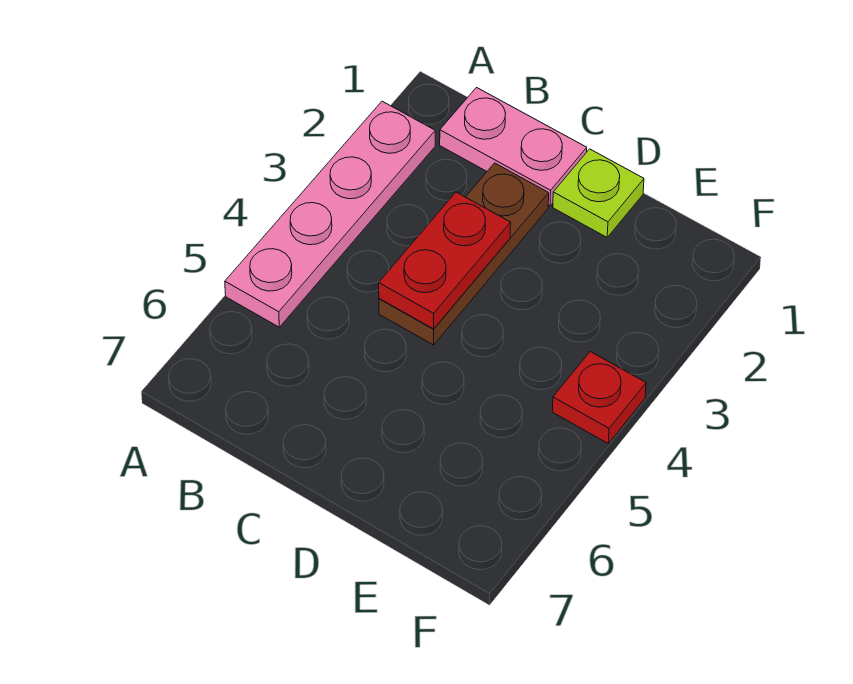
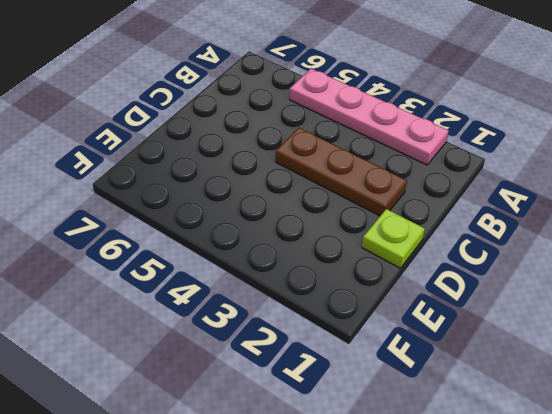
none -> pink plate B1:C1 level 1
none -> red plate F4 level 1

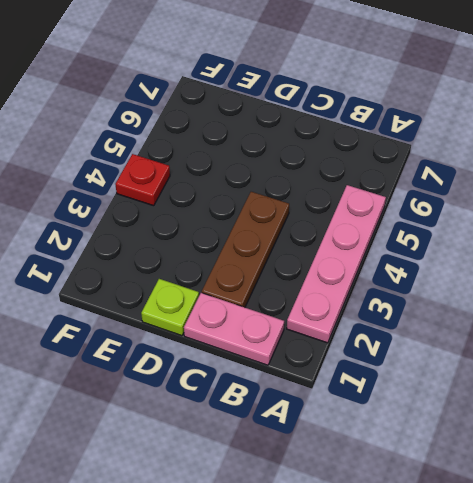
none -> red plate C3:C4 level 2

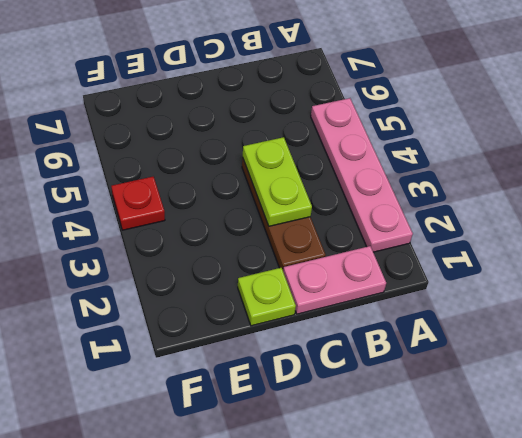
lime plate C3:C4 level 2 -> red plate C3:C4 level 2

